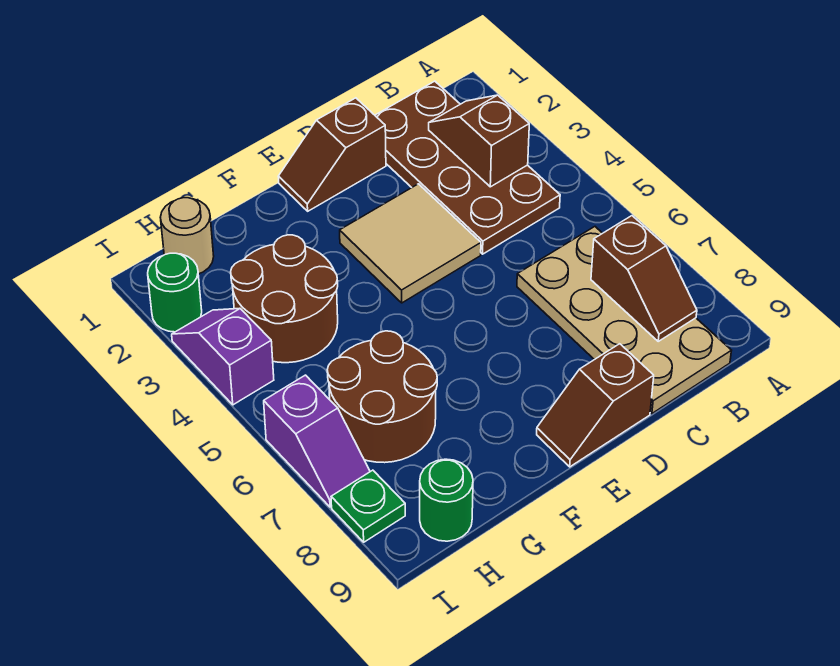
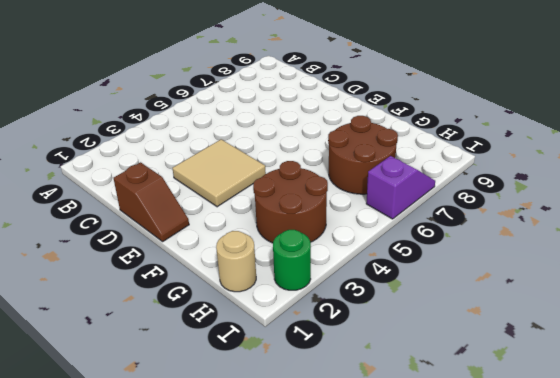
none -> brown plate B1:C4 level 1
none -> tan plate B6:C9 level 1
none -> brown slope D9:E9 level 1 top D

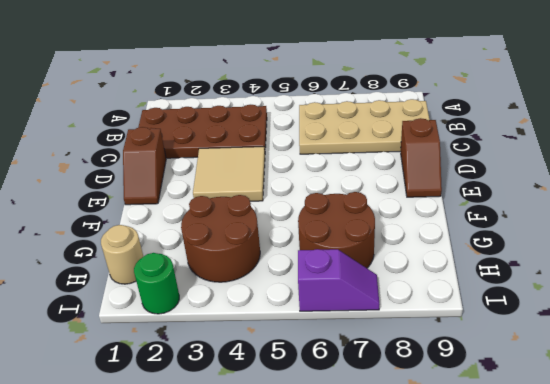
none -> green round brick H9 level 1
none -> purple slope I3:I4 level 1 top 4
none -> green plate I8 level 1

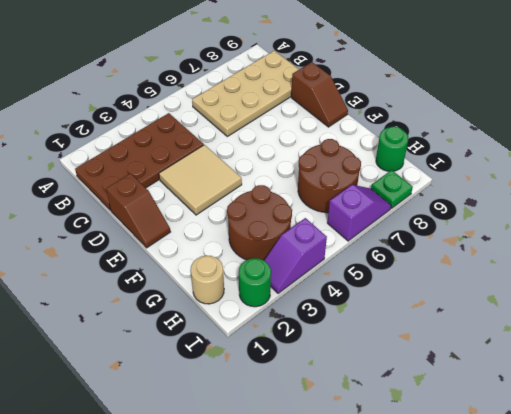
none -> brown slope B2:B3 level 2 top 3
none -> brown slope B7:B8 level 2 top 7

